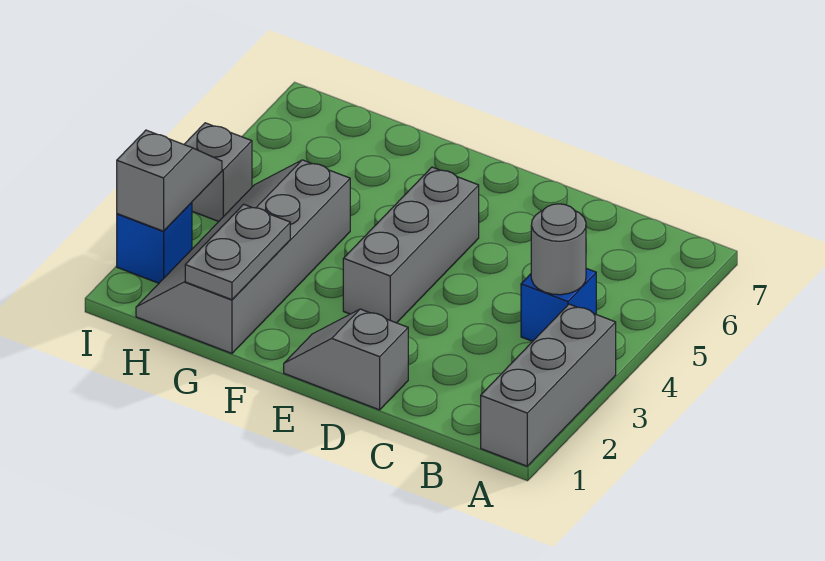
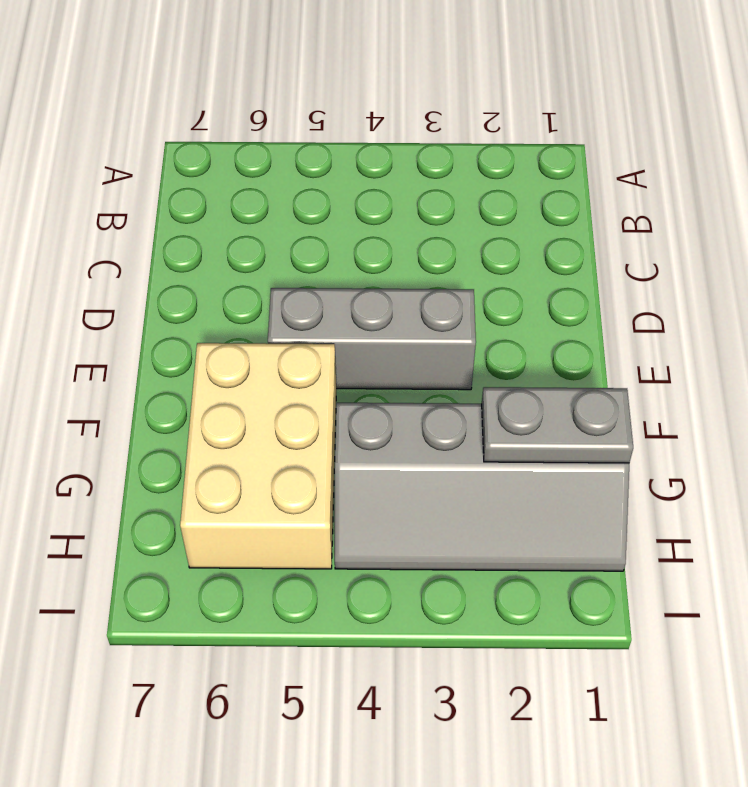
tan brick F5:H6 level 1 -> none
none -> grey brick A1:A3 level 1
none -> blue brick B4 level 1

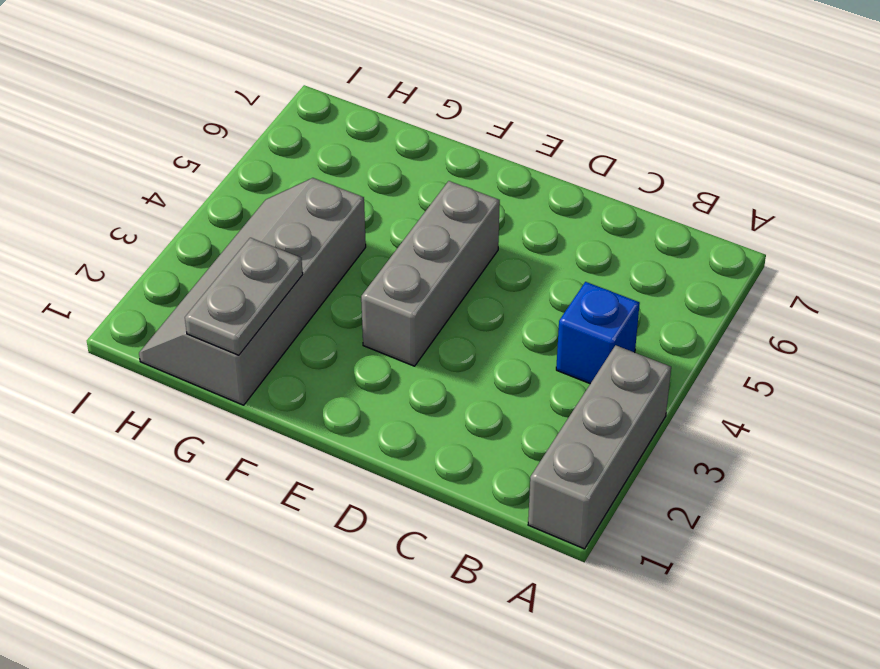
none -> grey slope D1:E1 level 1 top D
none -> blue brick I2 level 1

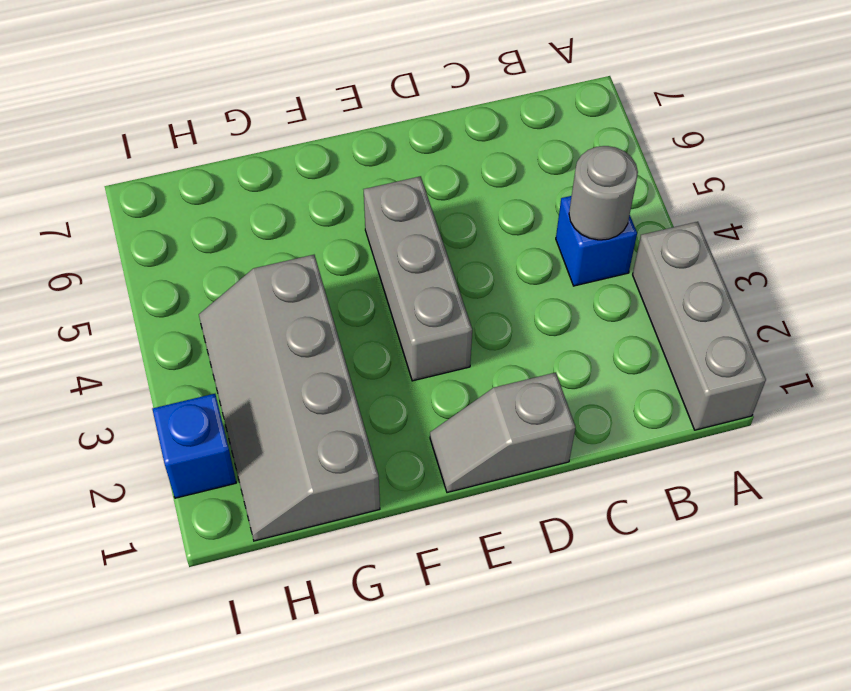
none -> grey brick I4 level 1
none -> grey plate G1:G2 level 2

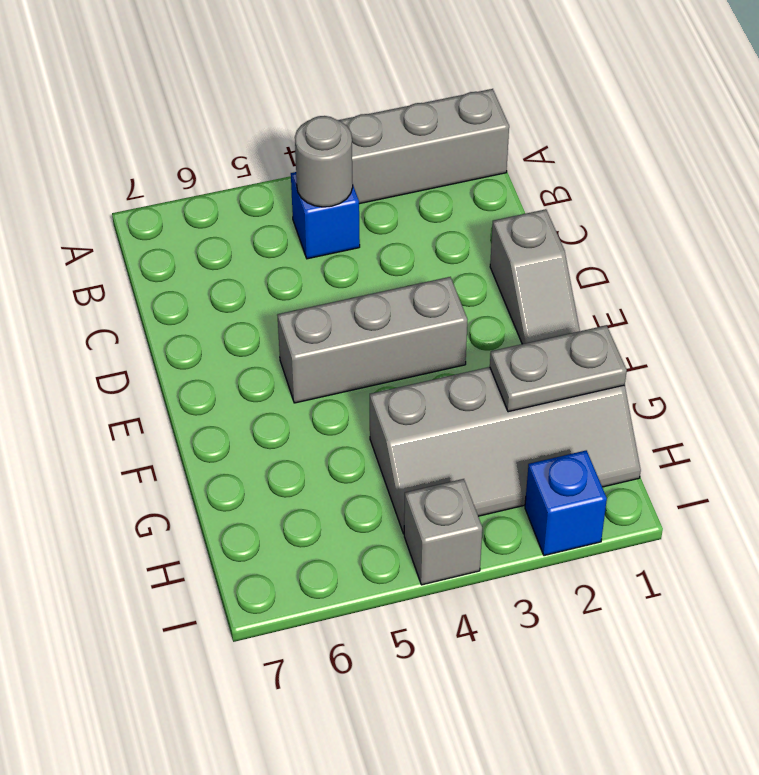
none -> grey slope I2:I3 level 2 top 2

